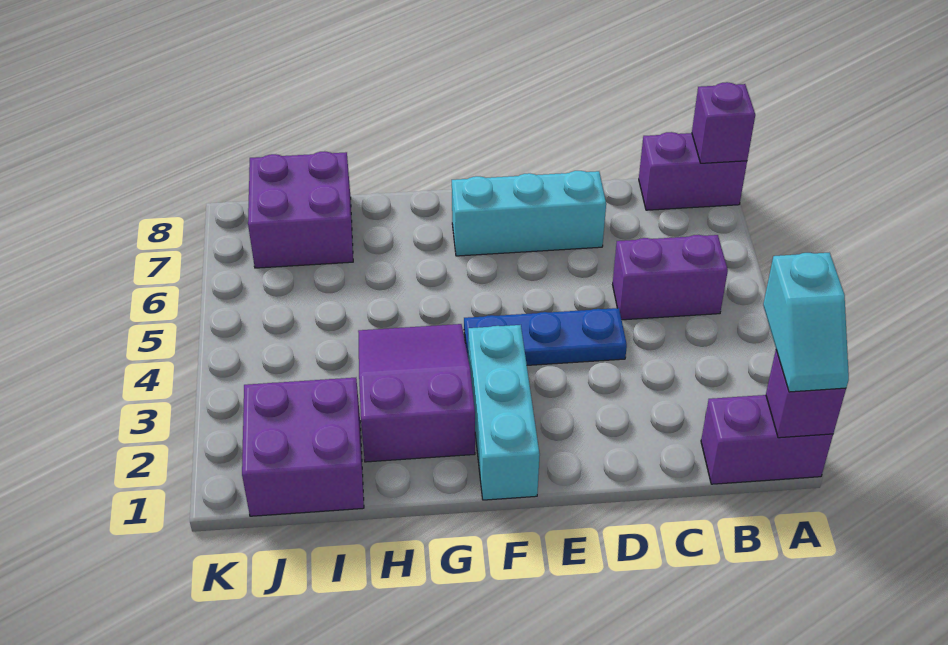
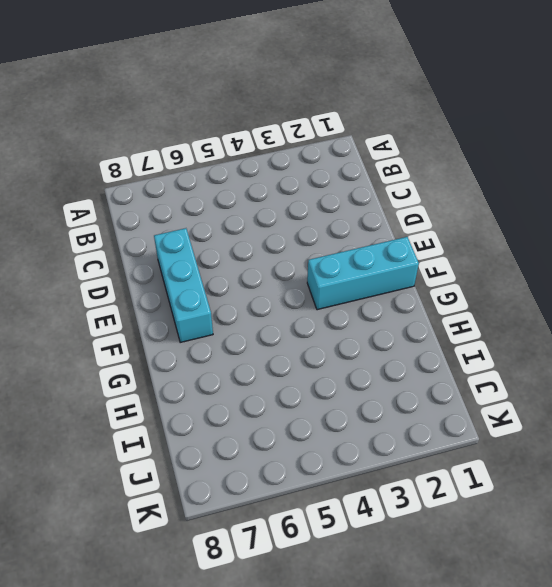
none -> purple brick A1:B1 level 1
none -> purple brick A8:B8 level 1
none -> purple brick B5:C5 level 1

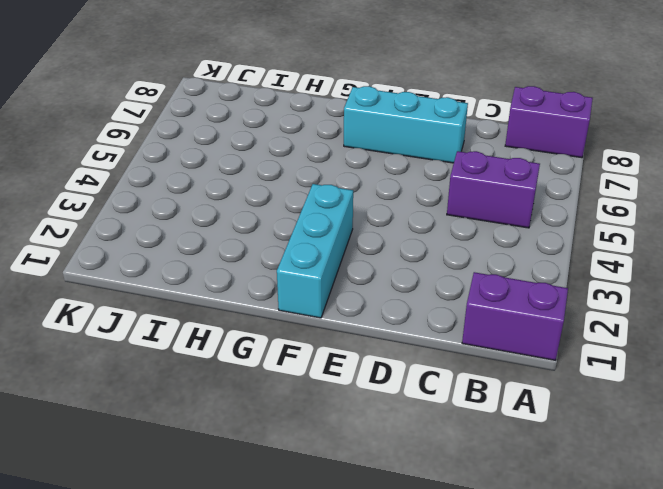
none -> blue plate D4:F4 level 1
none -> purple slope G2:H4 level 1 top 2
none -> purple brick I1:J2 level 1

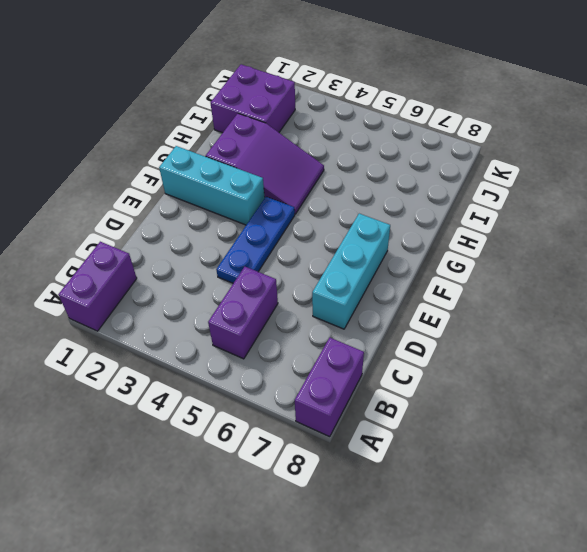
none -> purple brick I7:J8 level 1
none -> purple brick A1 level 2
none -> purple brick A8 level 2

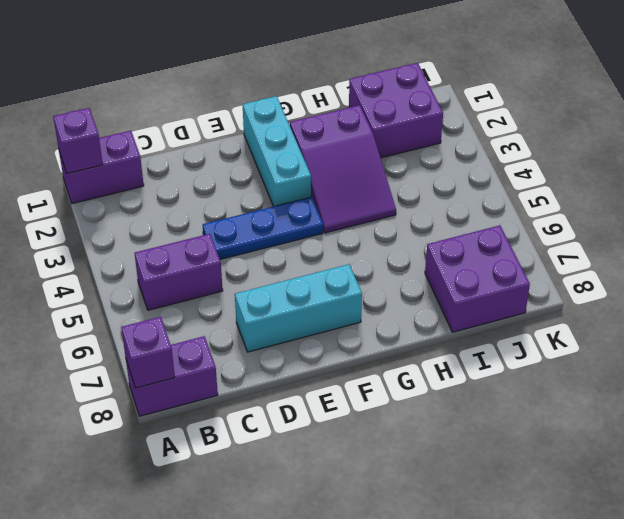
none -> cyan slope A1:A2 level 3 top 2

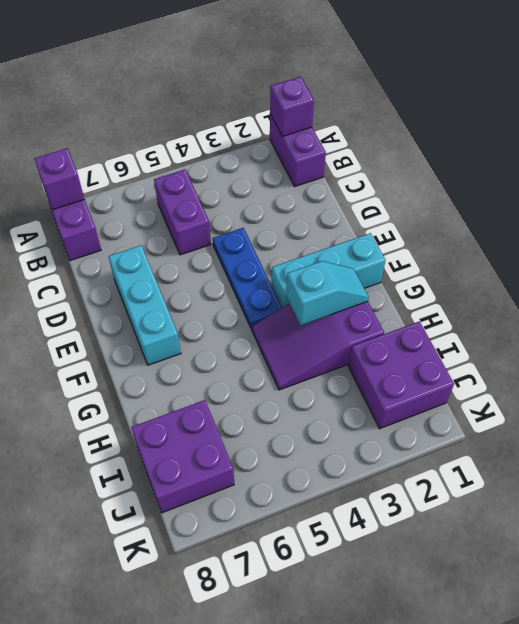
cyan slope G2:G3 level 2 top 3 -> cyan slope A1:A2 level 3 top 2

